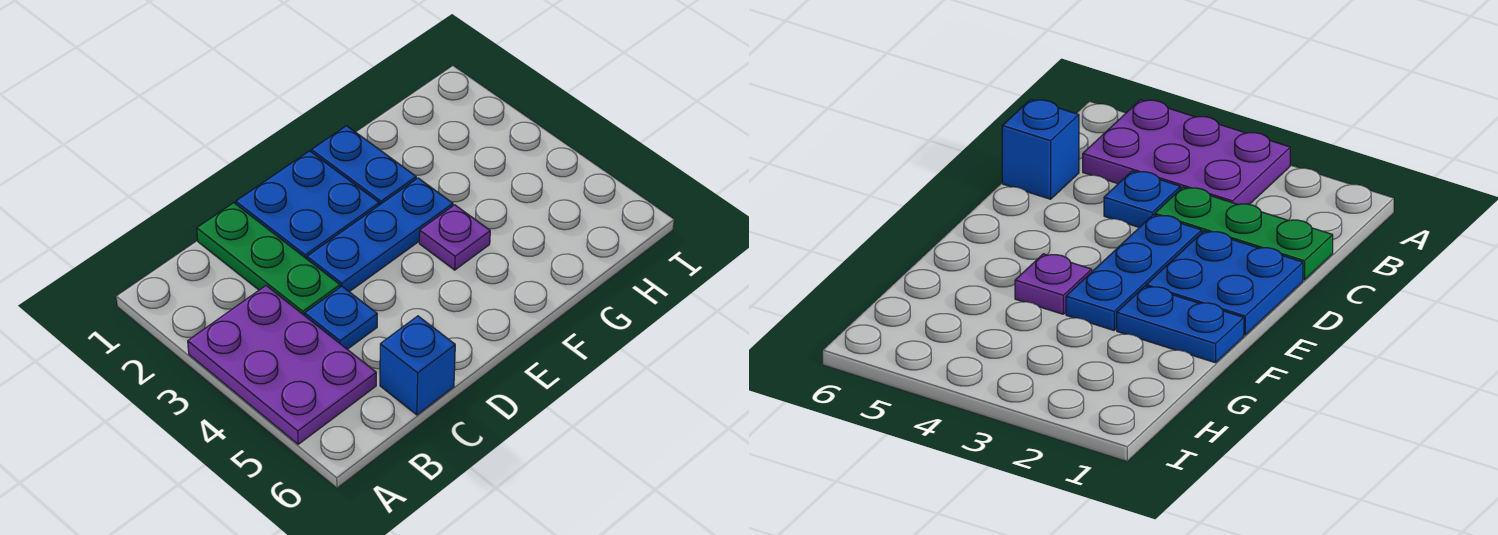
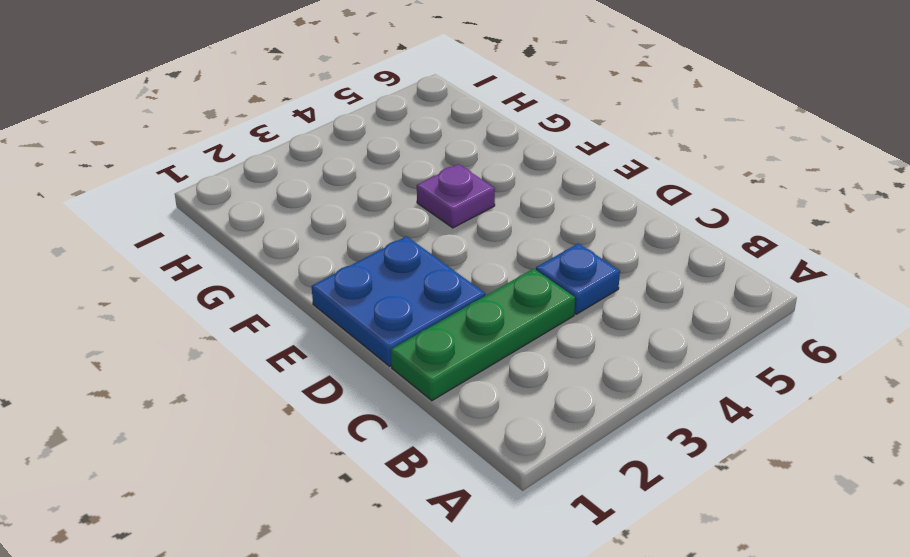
none -> purple plate A3:B5 level 1
none -> blue brick C6 level 1

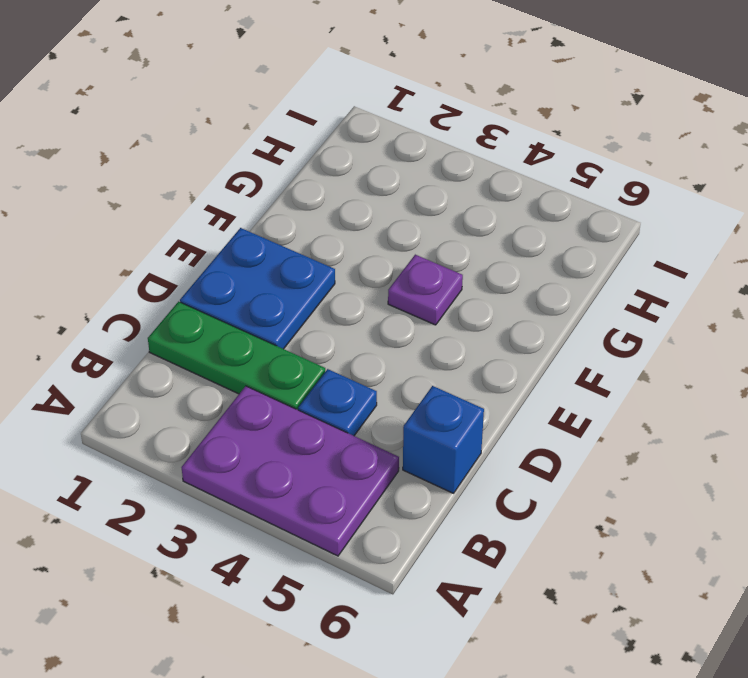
none -> blue plate D3:F3 level 1
none -> blue plate F1:F2 level 1

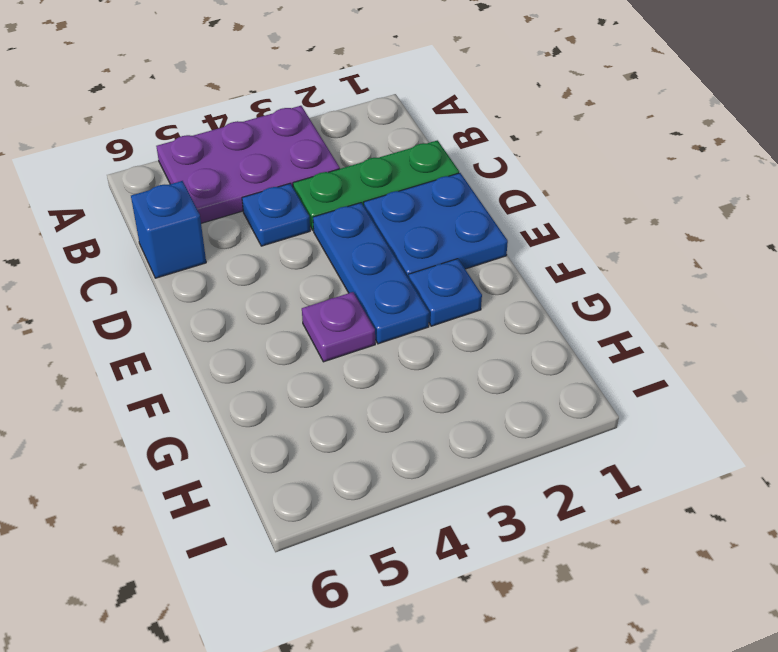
blue plate F2 level 1 -> blue plate F1:F2 level 1

